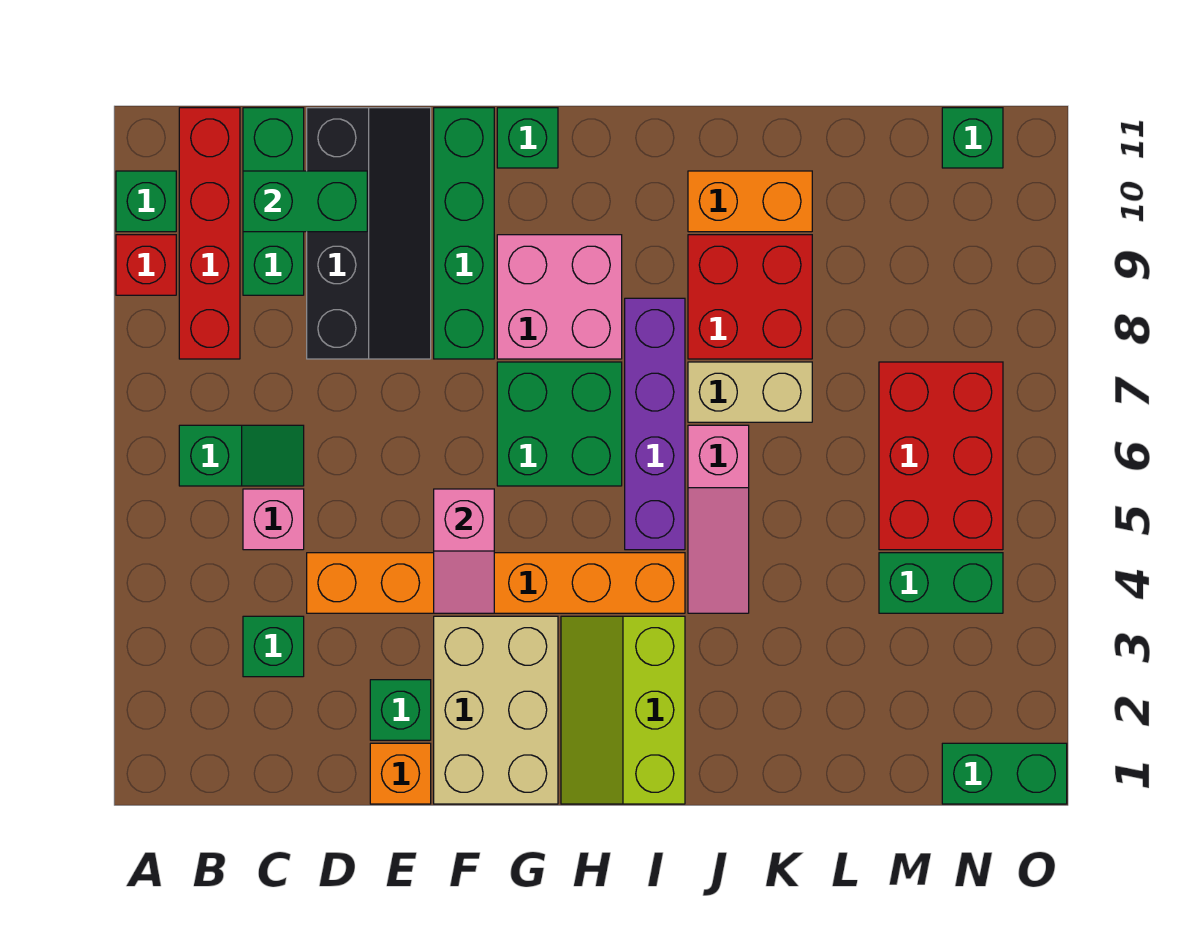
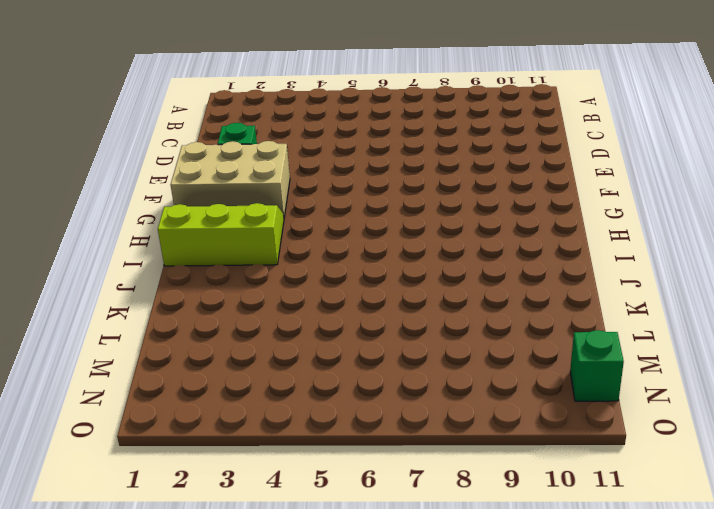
none -> red brick A9 level 1
none -> green brick A10 level 1
none -> green slope B6:C6 level 1 top B

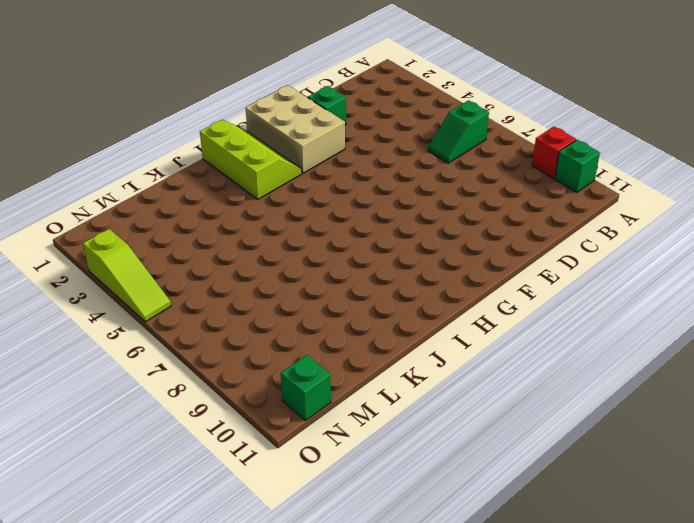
lime slope O3:O5 level 1 top 3 -> none
none -> red brick B8:B11 level 1
none -> green brick C3 level 1
none -> pink brick C5 level 1

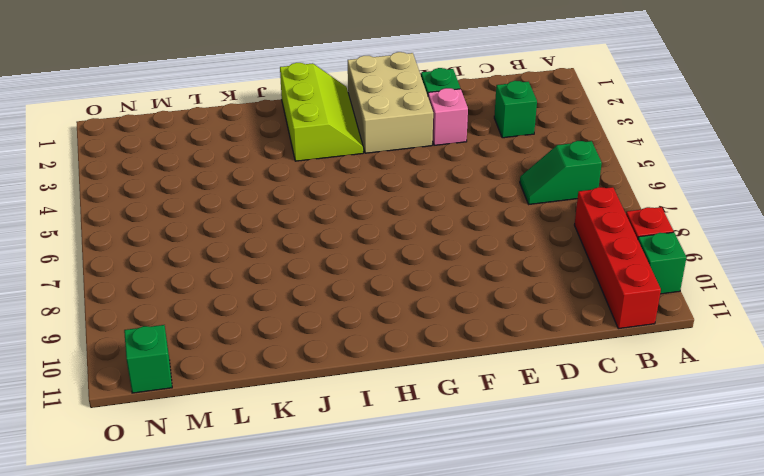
pink brick E3 level 1 -> pink brick C5 level 1
none -> green brick C9:C11 level 1
none -> orange brick D4:I4 level 1
none -> black slope D8:E11 level 1 top D

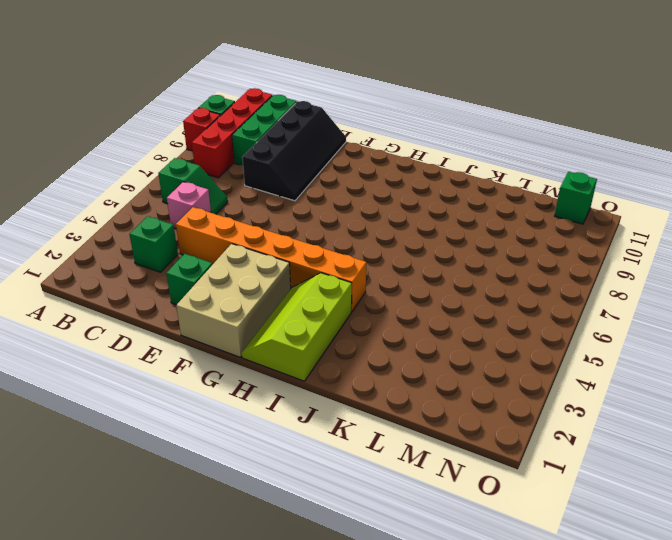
none -> orange brick E1 level 1
none -> green brick F8:F11 level 1
none -> green brick G6:H7 level 1

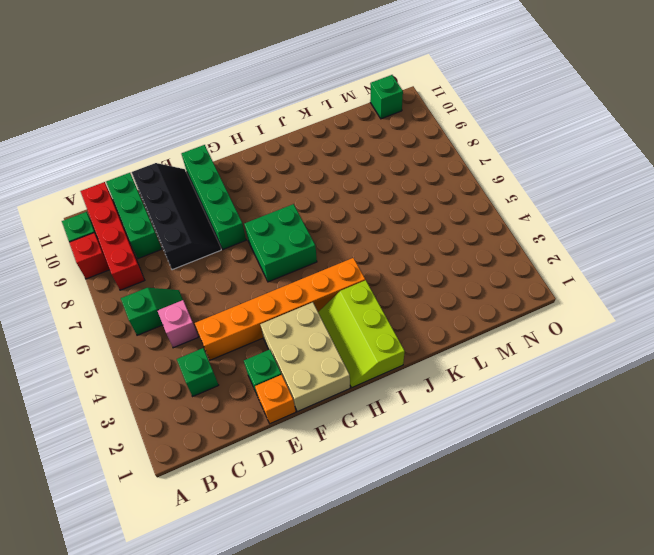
none -> pink brick G8:H9 level 1
none -> green brick G11 level 1
none -> purple brick I5:I8 level 1

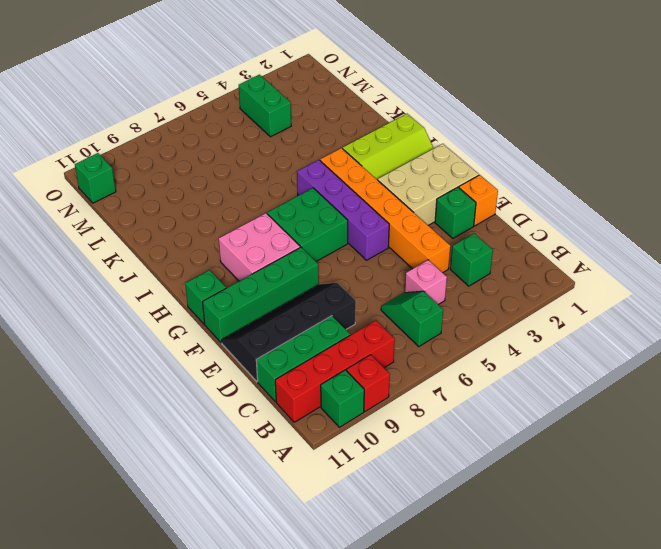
purple brick F5:I5 level 1 -> purple brick I5:I8 level 1
none -> pink slope J4:J6 level 1 top 6
none -> tan brick J7:K7 level 1
none -> red brick J8:K9 level 1

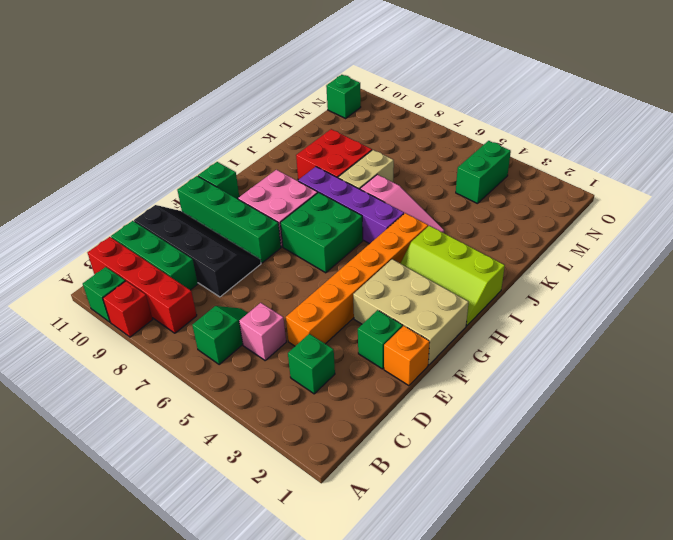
none -> orange brick J10:K10 level 1
none -> red brick M5:N7 level 1
none -> green brick N1:O1 level 1

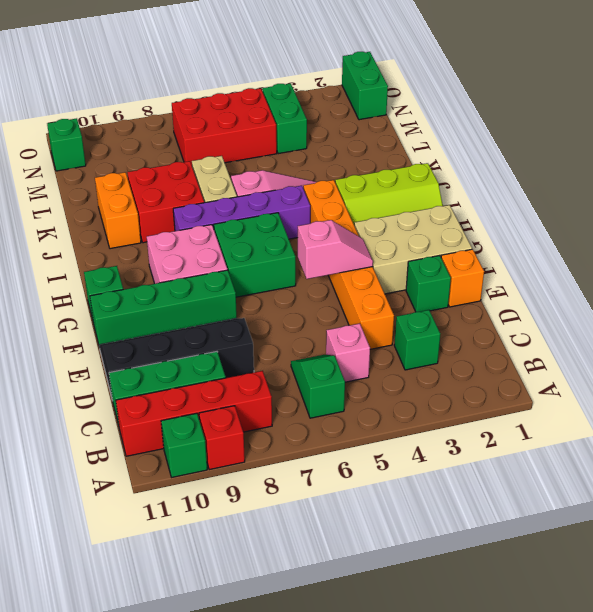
none -> green brick C10:D10 level 2

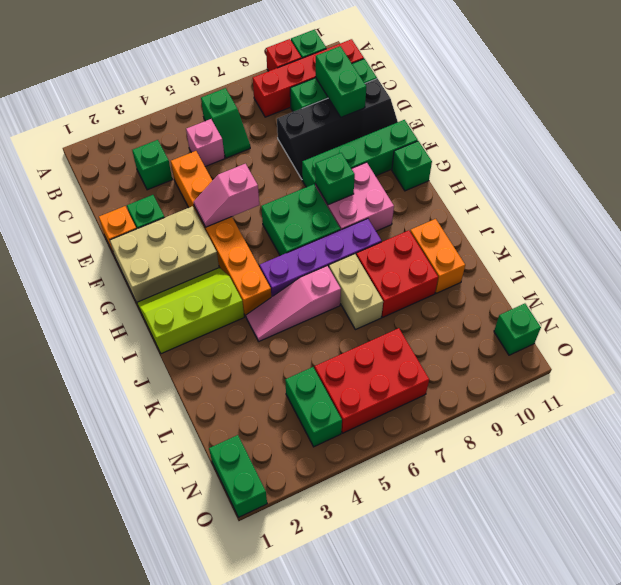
green brick G8 level 2 -> none

